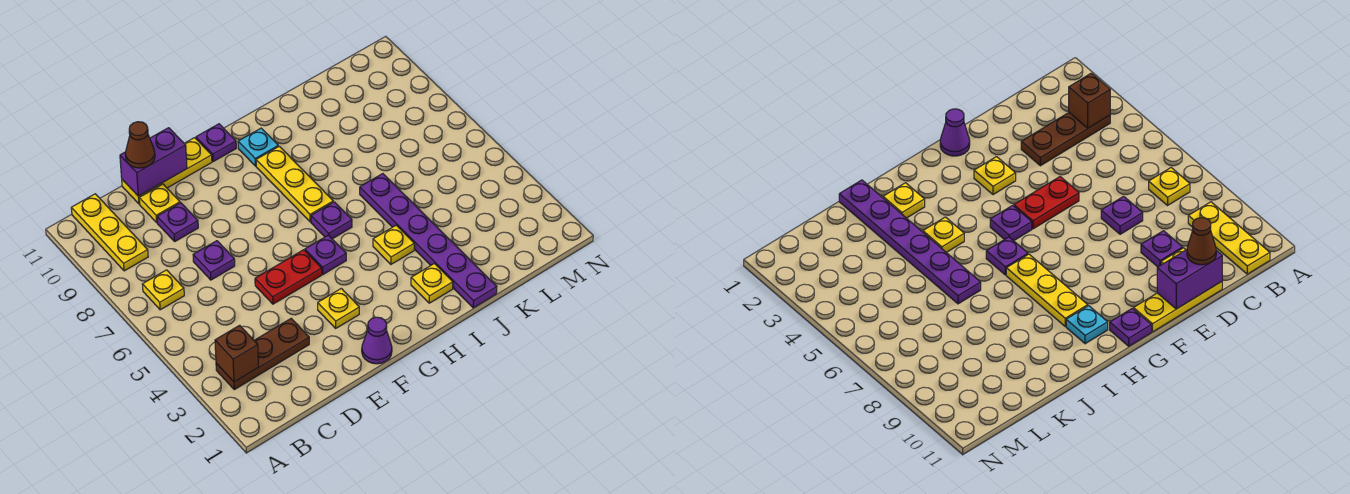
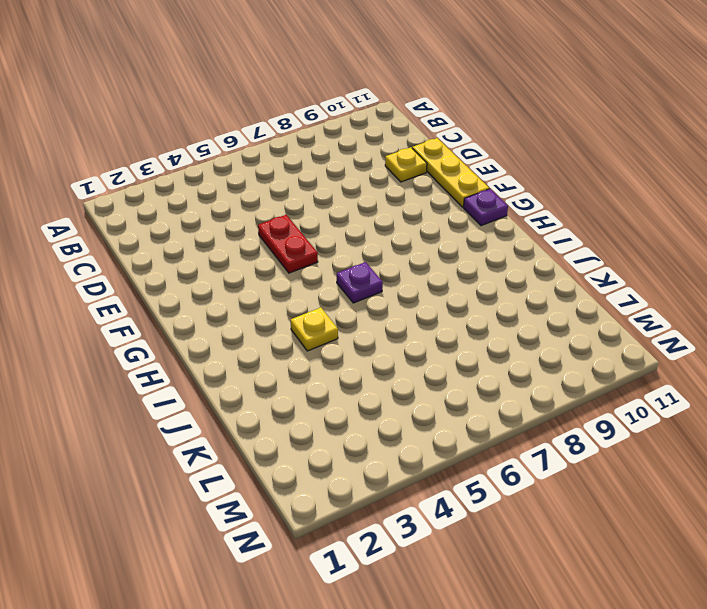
none -> brown plate B3:D3 level 1
none -> yellow plate B7 level 1
none -> yellow plate B9:B11 level 1

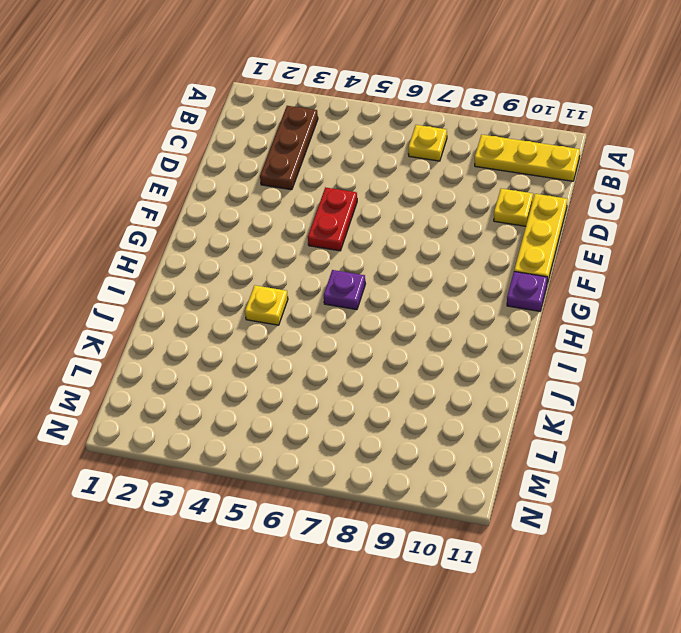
none -> purple plate D7 level 1
none -> purple plate D9 level 1
none -> purple cone F1 level 1

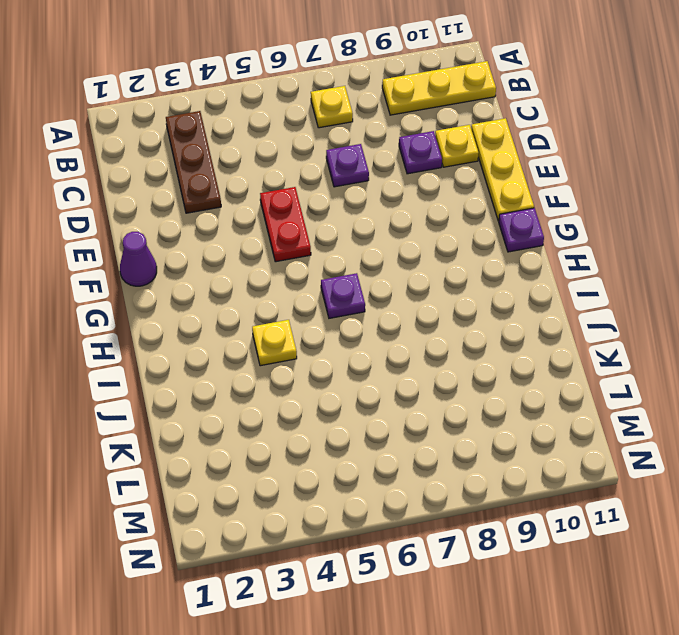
none -> yellow plate F3 level 1
none -> purple plate G5 level 1
none -> yellow plate H7:H9 level 1

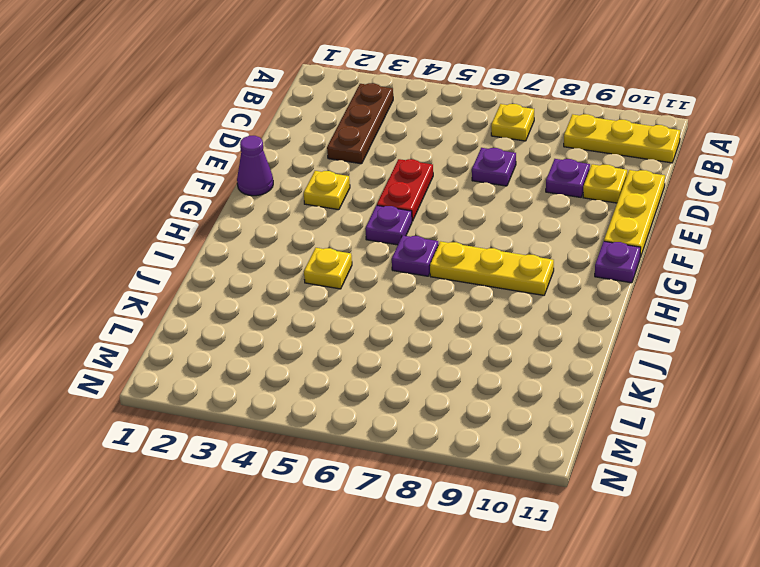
none -> cyan plate H10 level 1
none -> yellow plate I2 level 1
none -> purple plate J1:J6 level 1

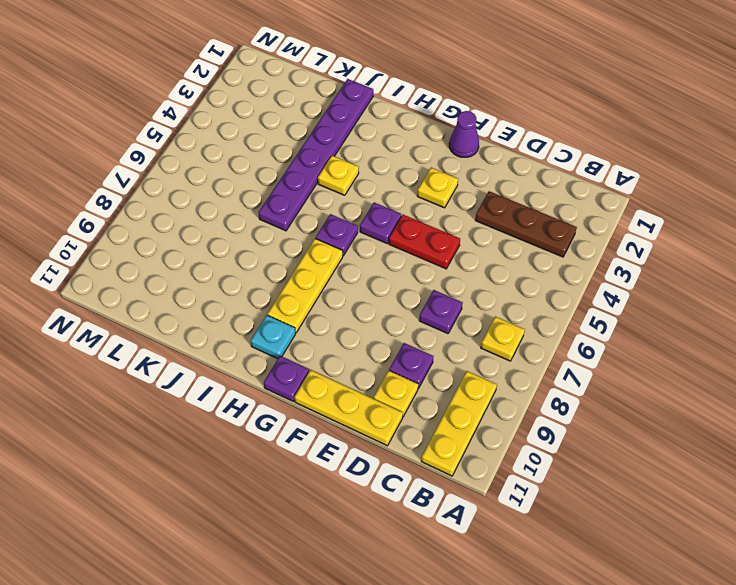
none -> yellow plate I2 level 1
none -> brown brick B3 level 2
none -> purple brick D11:E11 level 2

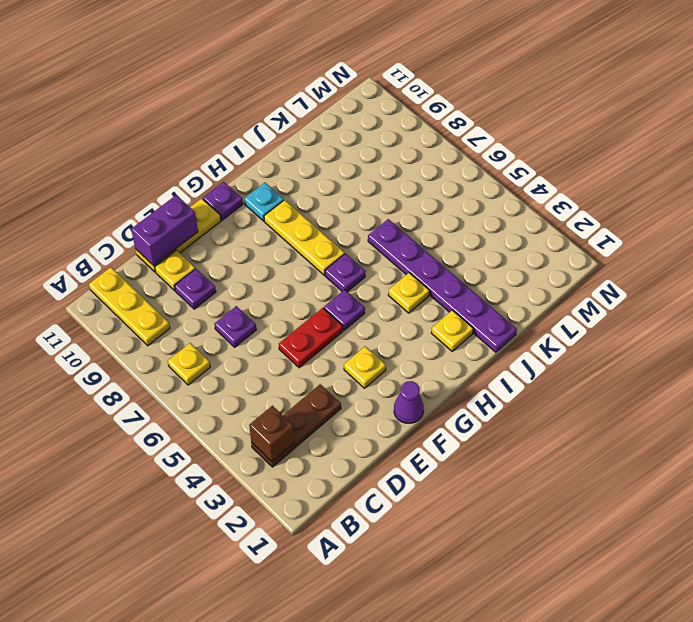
none -> brown cone D11 level 3

